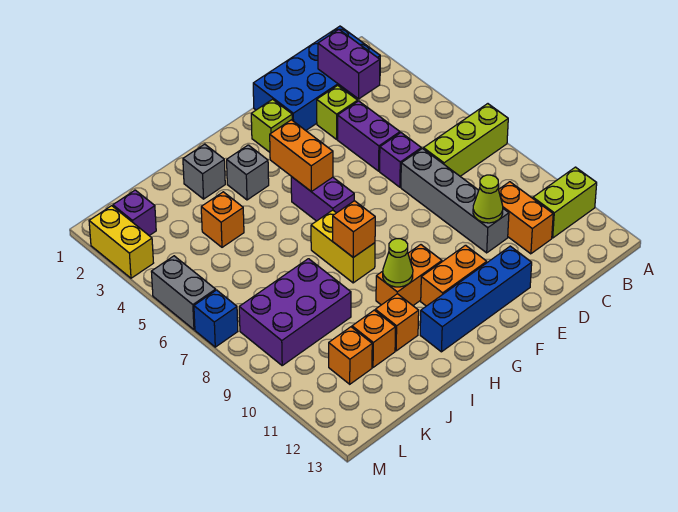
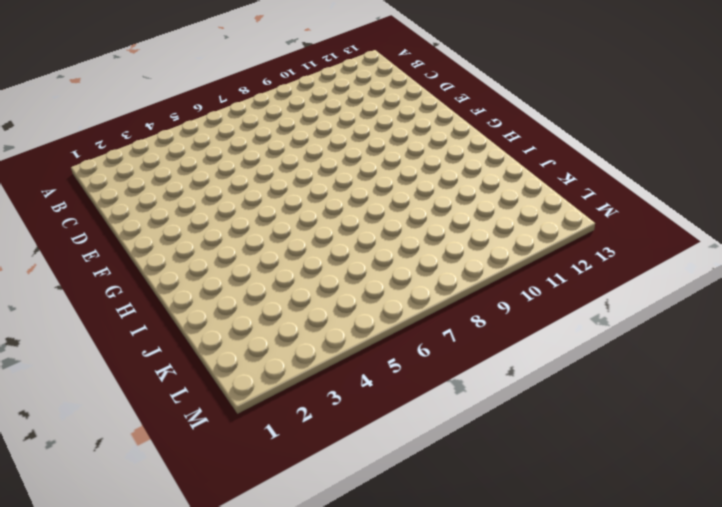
none -> lime brick A7:C7 level 1
none -> lime brick A11:B11 level 1
none -> blue brick B1:E2 level 1
none -> orange brick C10:C11 level 1

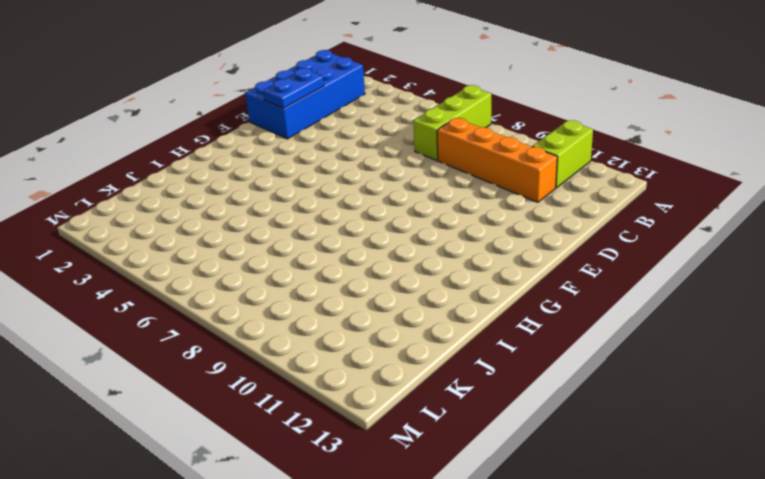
orange brick C8:C11 level 1 -> orange brick C10:C11 level 1
blue plate D2:E2 level 2 -> none
none -> lime brick D3 level 1
none -> purple brick D4:D5 level 1
none -> purple brick D6 level 1
none -> grey brick D7:D10 level 1

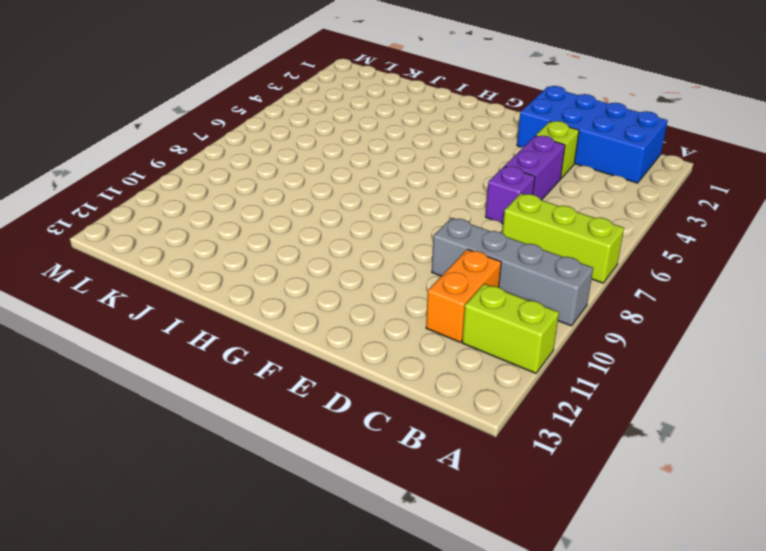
grey brick A9:D9 level 1 -> grey brick D7:D10 level 1
none -> blue brick E12:H12 level 1
none -> lime brick F2 level 1
none -> orange brick F11:G11 level 1
none -> purple brick G5:G6 level 1

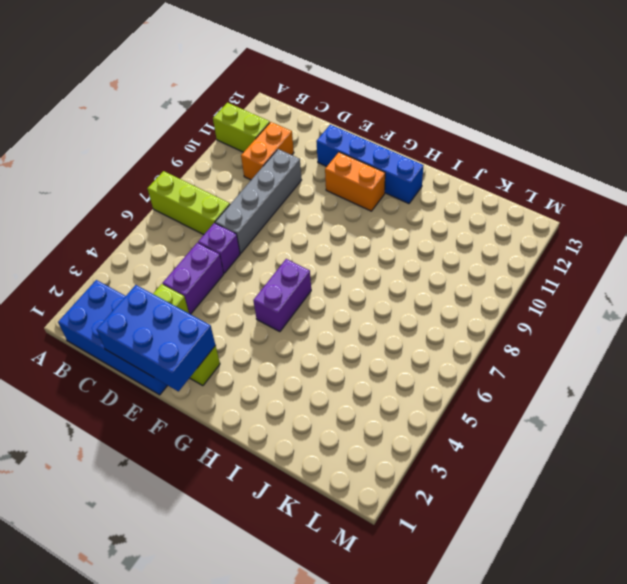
blue brick D1:F2 level 2 -> none
none -> orange brick G10:H10 level 1
none -> grey brick H3 level 1
none -> yellow brick H7:H8 level 1
none -> grey brick I2 level 1

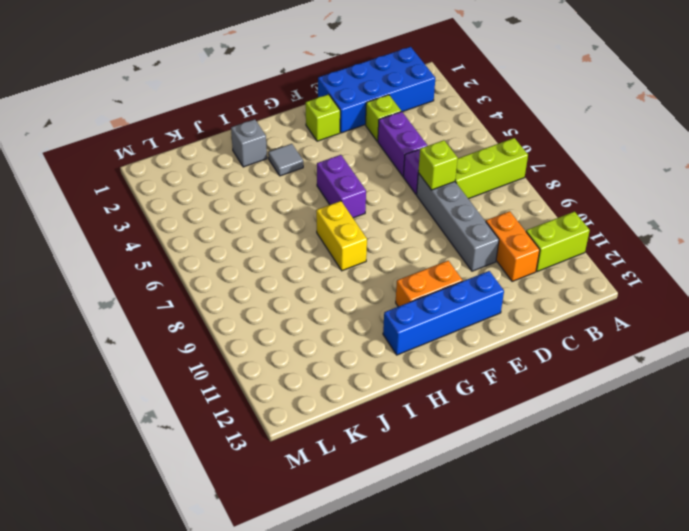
lime brick D7 level 2 -> none
grey tile H3 level 1 -> grey brick H3 level 1
none -> orange brick G10:H10 level 1
none -> orange brick I11 level 1
none -> orange brick J4 level 1
none -> purple brick J8:L9 level 1

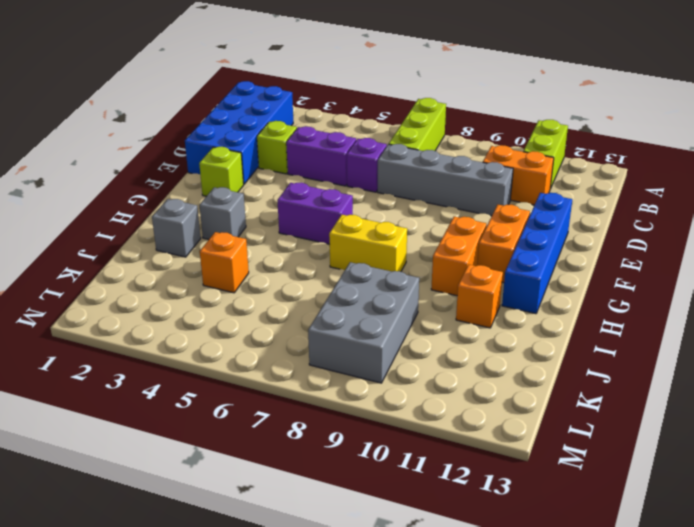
grey brick J8:L9 level 1 -> purple brick J8:L9 level 1
none -> orange brick J11 level 1
none -> orange brick K11 level 1
none -> purple brick L2 level 1
none -> yellow brick M2:M3 level 1

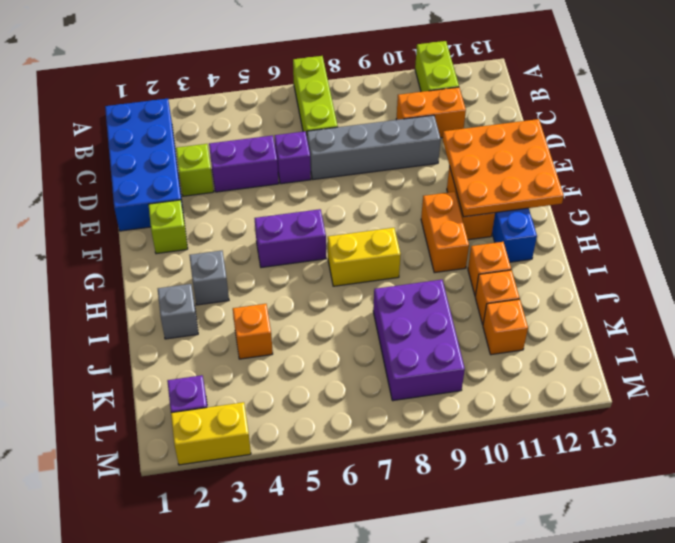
orange plate E11:G13 level 2 -> none
none -> grey brick M5:M6 level 1
none -> blue brick M7 level 1
none -> purple brick C2:C3 level 2
none -> lime cone D10 level 2

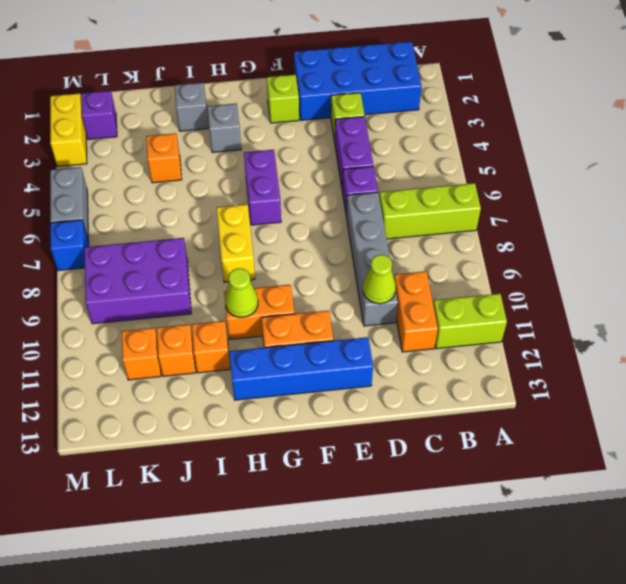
none -> purple brick C2:C3 level 2
none -> orange brick G4:G5 level 2
none -> orange brick H8 level 2

